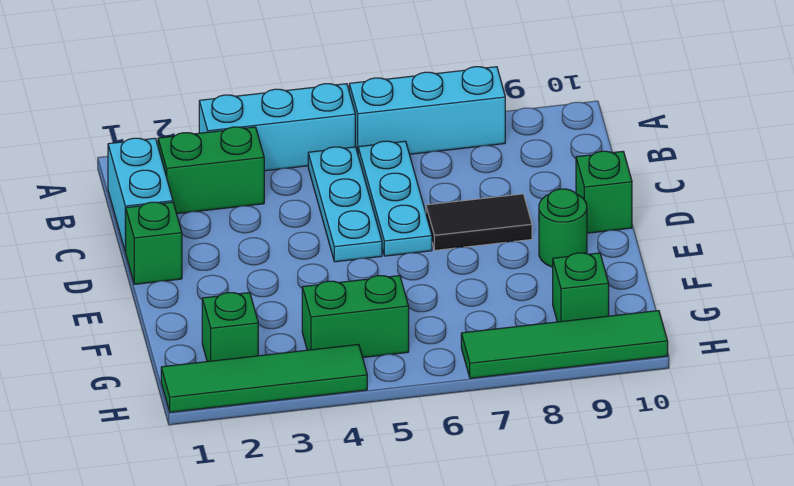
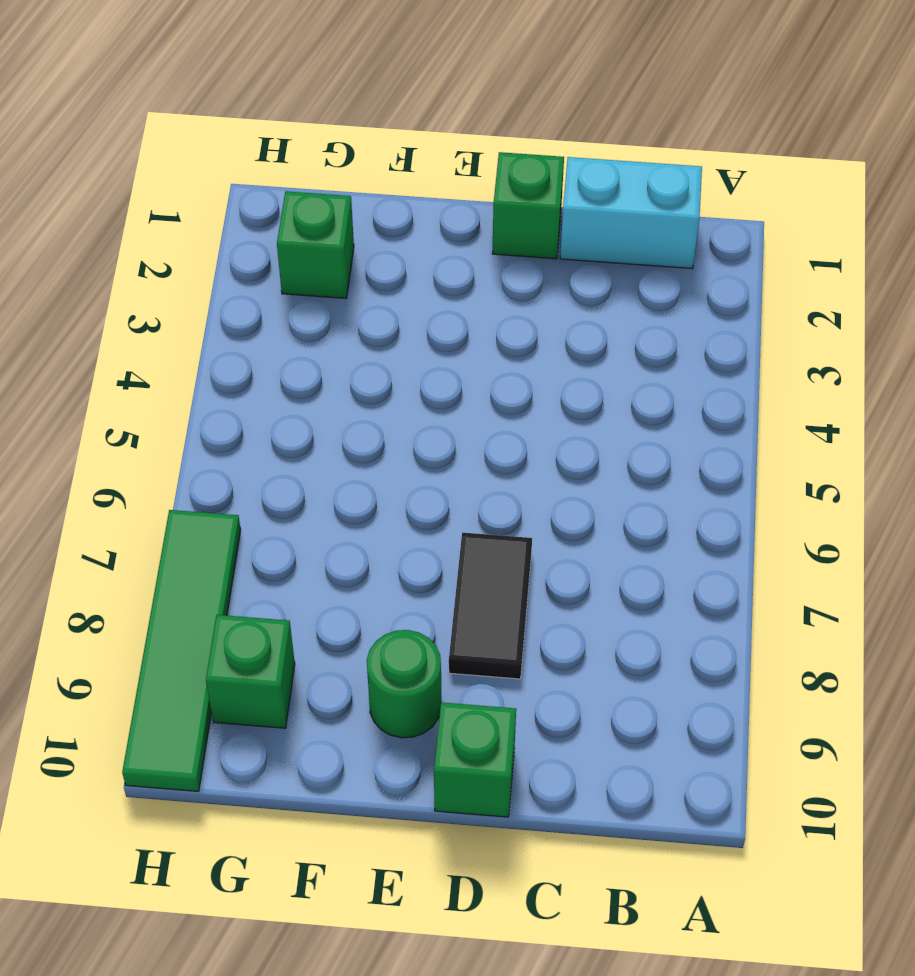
none -> cyan brick A3:A5 level 1
none -> cyan brick A6:A8 level 1
none -> green brick B2:B3 level 1

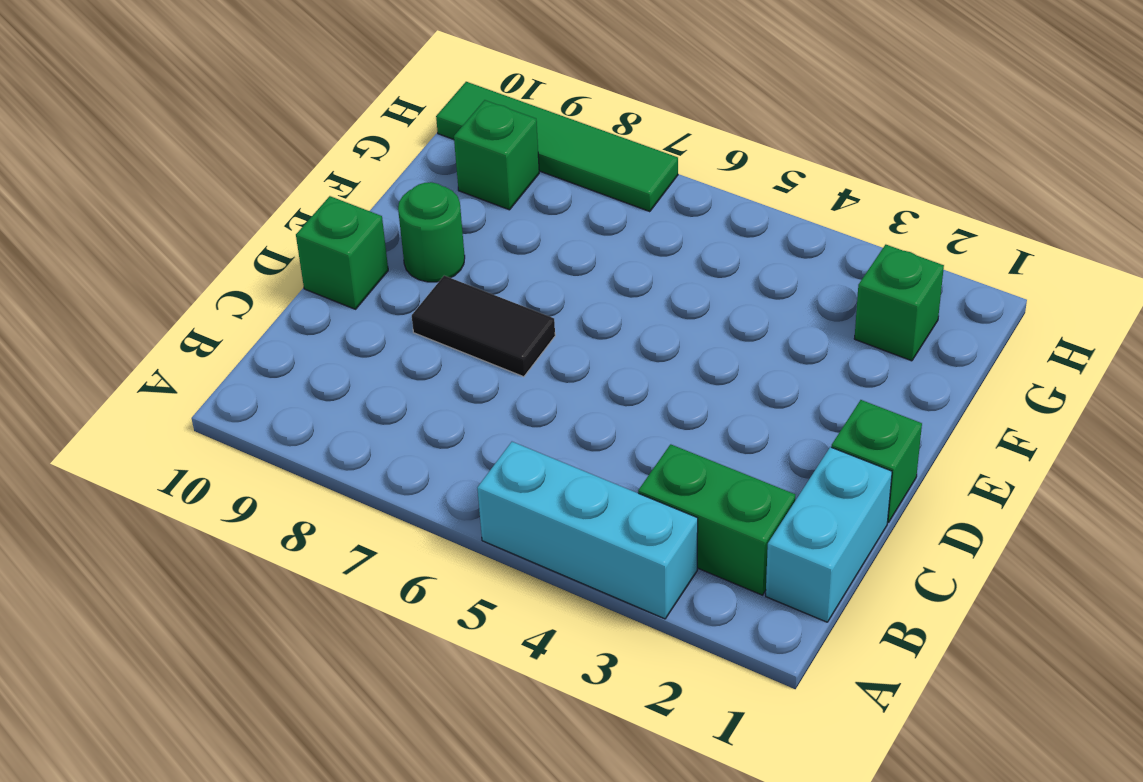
none -> cyan brick A6:A8 level 1
none -> cyan plate B5:D5 level 1
none -> cyan plate B6:D6 level 1

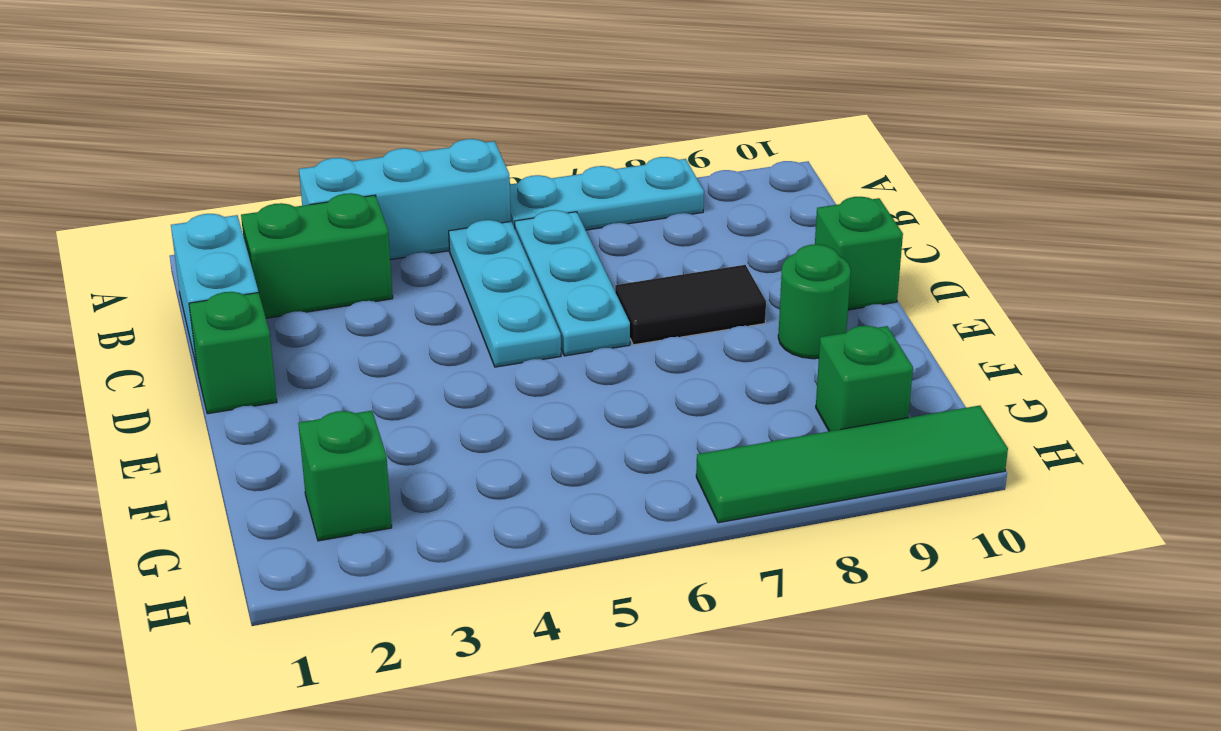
cyan plate A6:A8 level 1 -> cyan brick A6:A8 level 1
none -> green brick G4:G5 level 1
none -> green tile H1:H4 level 1

